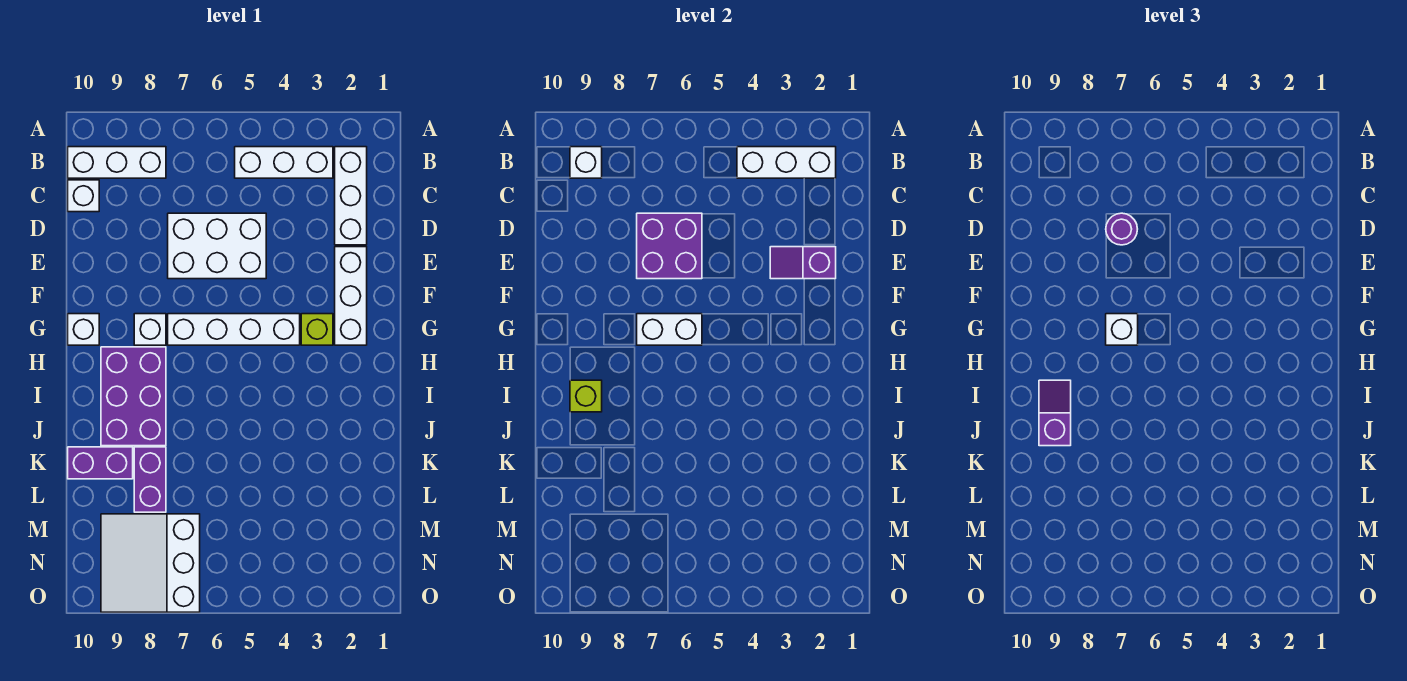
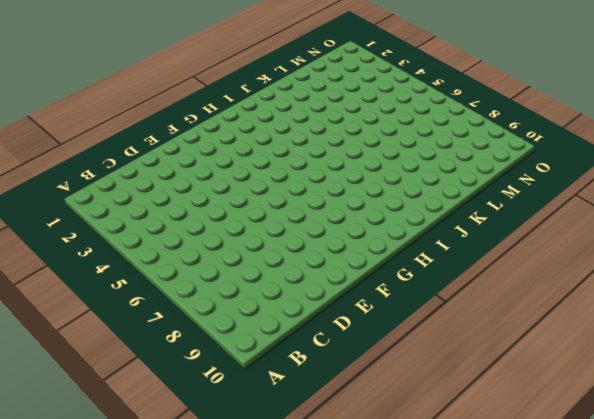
none -> white brick B2:D2 level 1
none -> white brick B3:B5 level 1
none -> white brick B8:B10 level 1

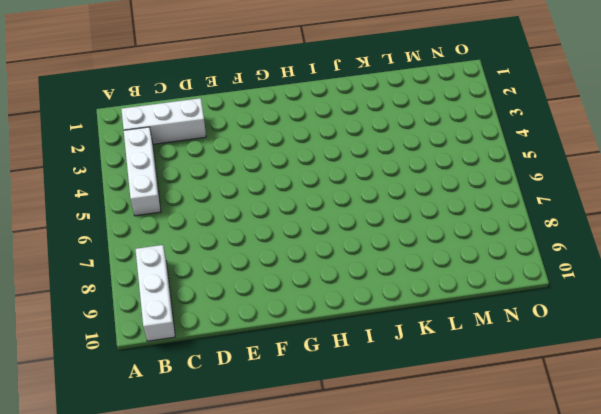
none -> white brick C10 level 1
none -> white brick D5:E7 level 1
none -> white brick E2:G2 level 1

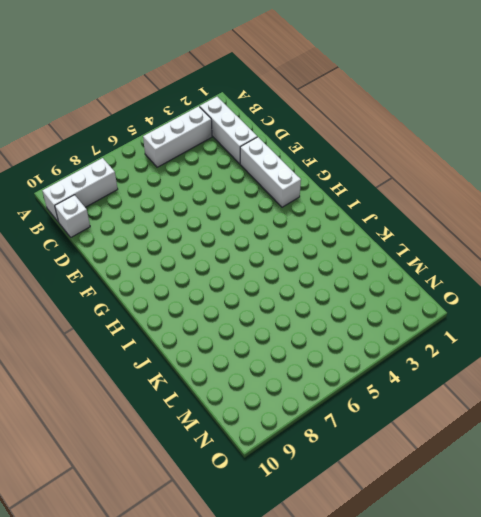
none -> white brick D5:E7 level 1
none -> lime brick G3 level 1
none -> white brick G4:G7 level 1

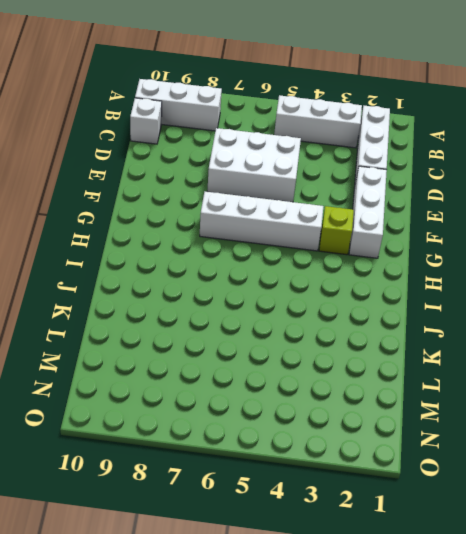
none -> white brick G8 level 1
none -> white brick G10 level 1
none -> purple brick H8:J9 level 1

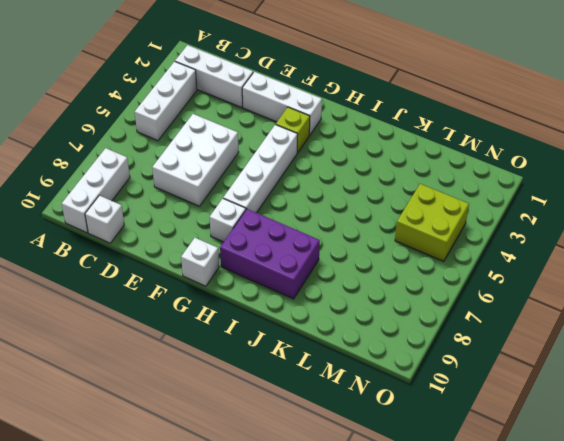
lime brick M4:N5 level 1 -> none
none -> purple brick K8:L8 level 1
none -> purple brick K9:K10 level 1
none -> white slope M7:O9 level 1 top 7

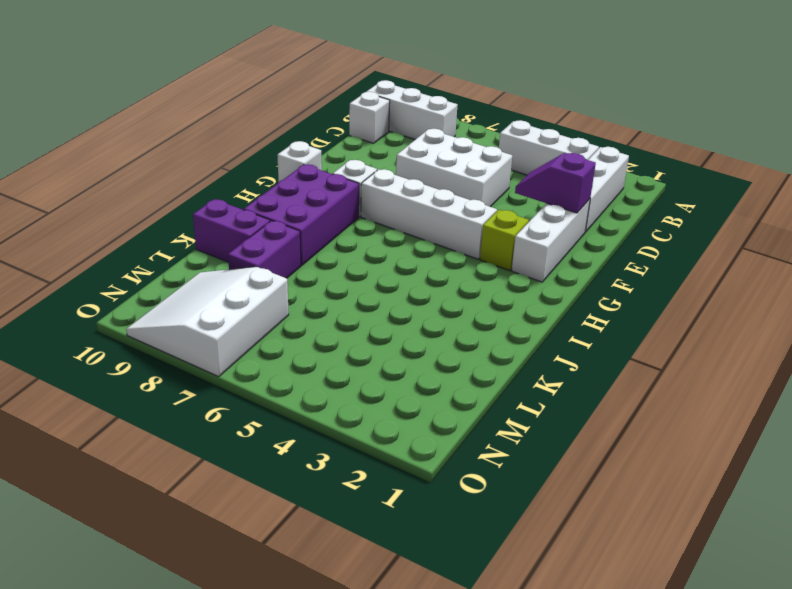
none -> white brick B2:B4 level 2
none -> white brick B9 level 2
none -> purple brick D6:E7 level 2

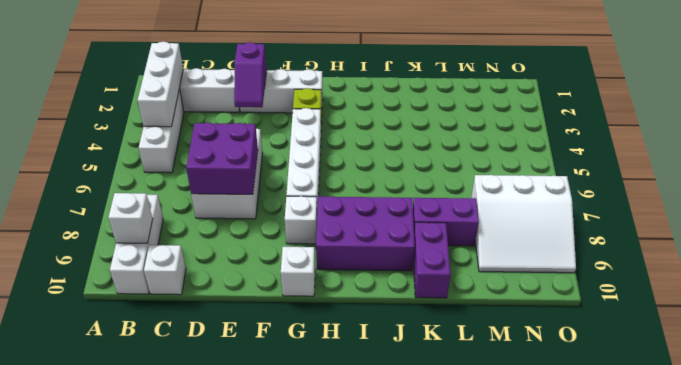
none -> white brick G6:G7 level 2
none -> lime brick I9 level 2
none -> purple round brick D7 level 3

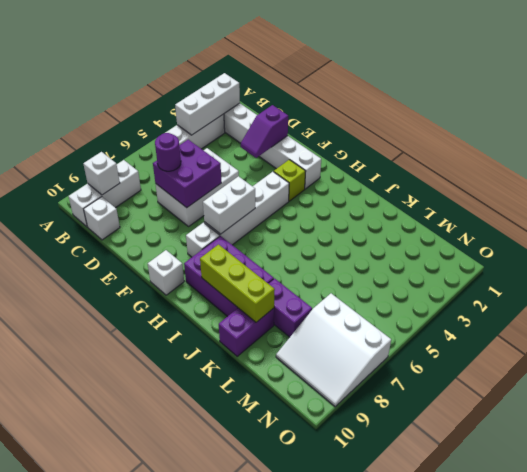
lime brick I9:K9 level 2 -> lime brick I9 level 2
none -> white brick G7 level 3
none -> purple slope I9:J9 level 3 top J

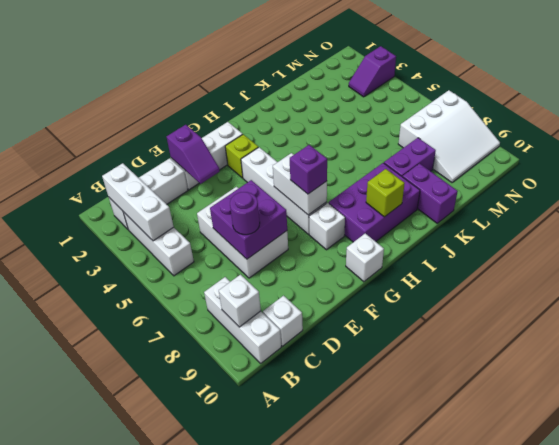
purple brick G7 level 3 -> white brick G7 level 3
purple slope N3:O3 level 1 top O -> purple slope I9:J9 level 3 top J

